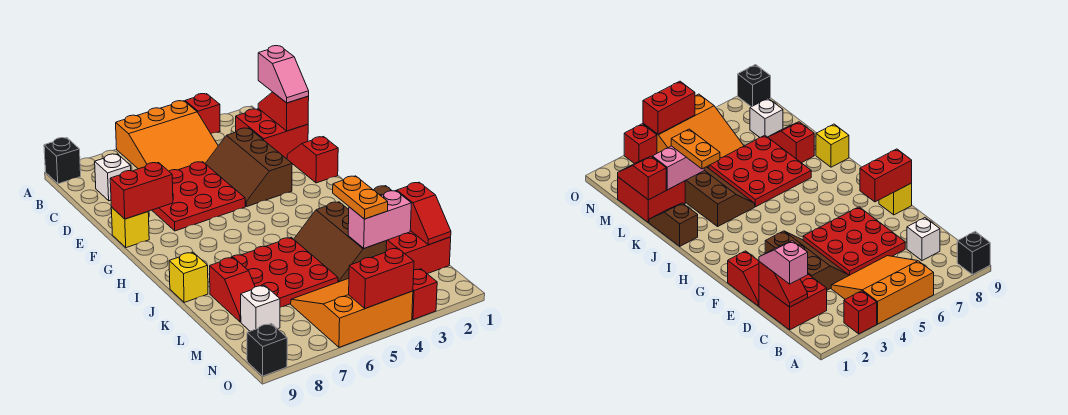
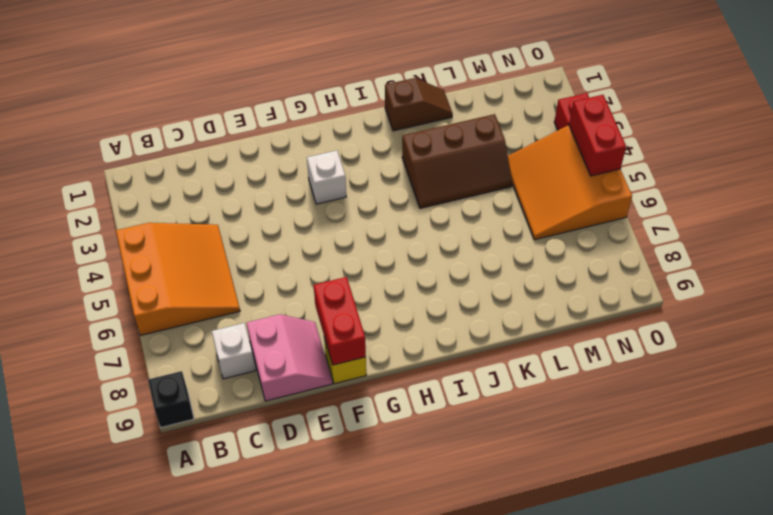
pink slope D8:E9 level 1 top D -> none
white brick G3 level 1 -> white brick M8 level 1
none -> red brick A3 level 1
none -> red brick C1:D2 level 1
none -> brown slope D3:F4 level 1 top 3

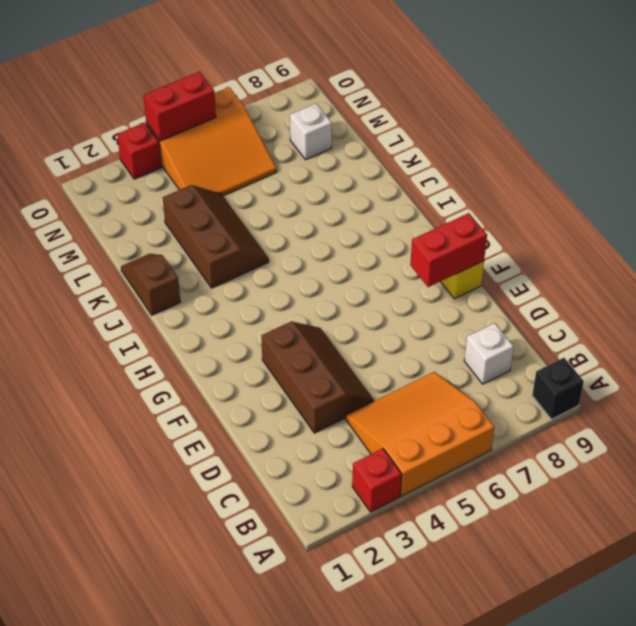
none -> red brick C1:D2 level 1
none -> red plate D5:F7 level 1
none -> red slope E1:F1 level 1 top F

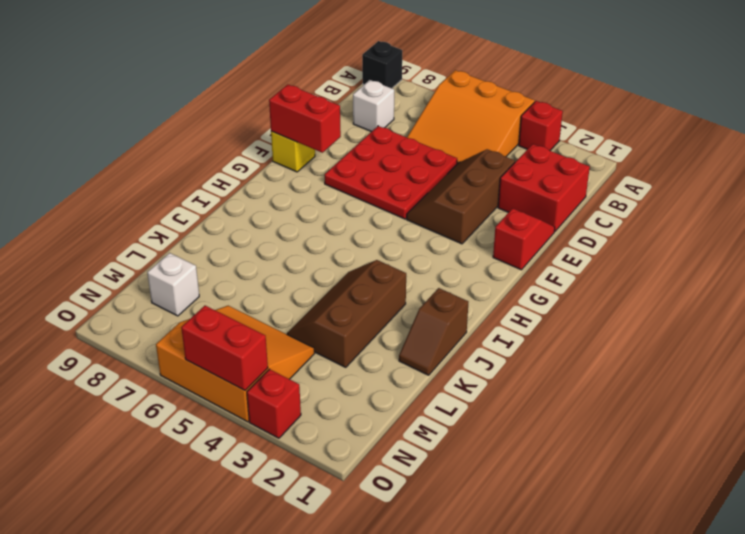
none -> red plate J5:L7 level 1
none -> yellow brick J9 level 1
none -> red slope K8:L8 level 1 top K

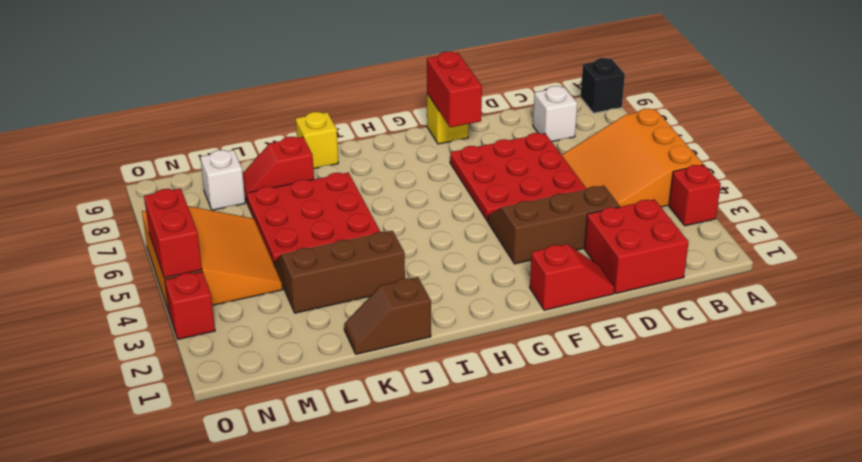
none -> red brick L1:M2 level 1
none -> black brick O9 level 1
none -> red slope C1:D1 level 2 top D

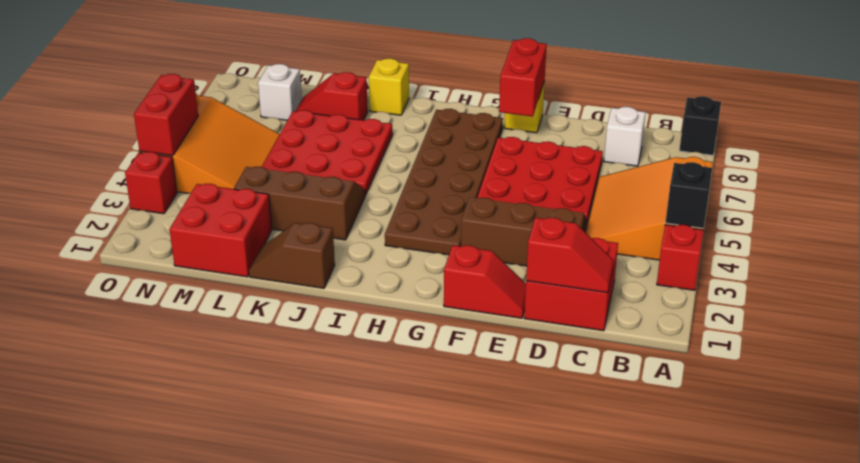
black brick A4 level 2 -> black brick O9 level 1
brown plate G3:H8 level 1 -> none
none -> red slope L1:M1 level 2 top L
none -> pink brick L2:L3 level 2
none -> pink slope C1:D1 level 3 top C

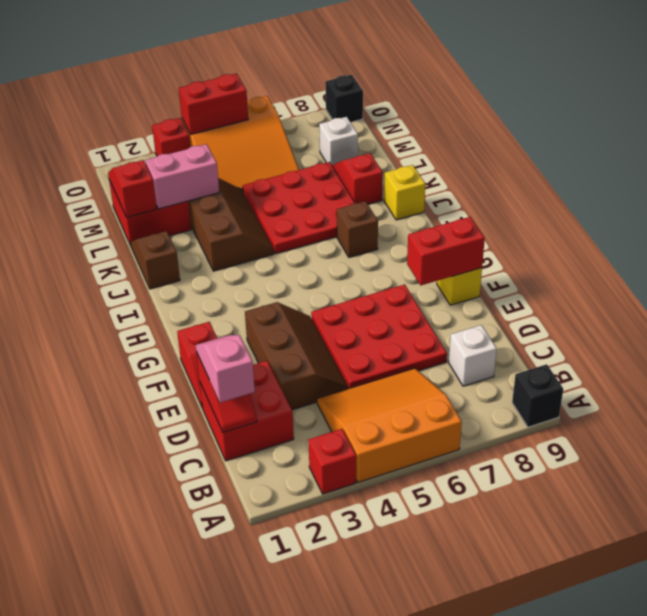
brown brick I7 level 1 -> none
none -> orange plate K3:L3 level 3

